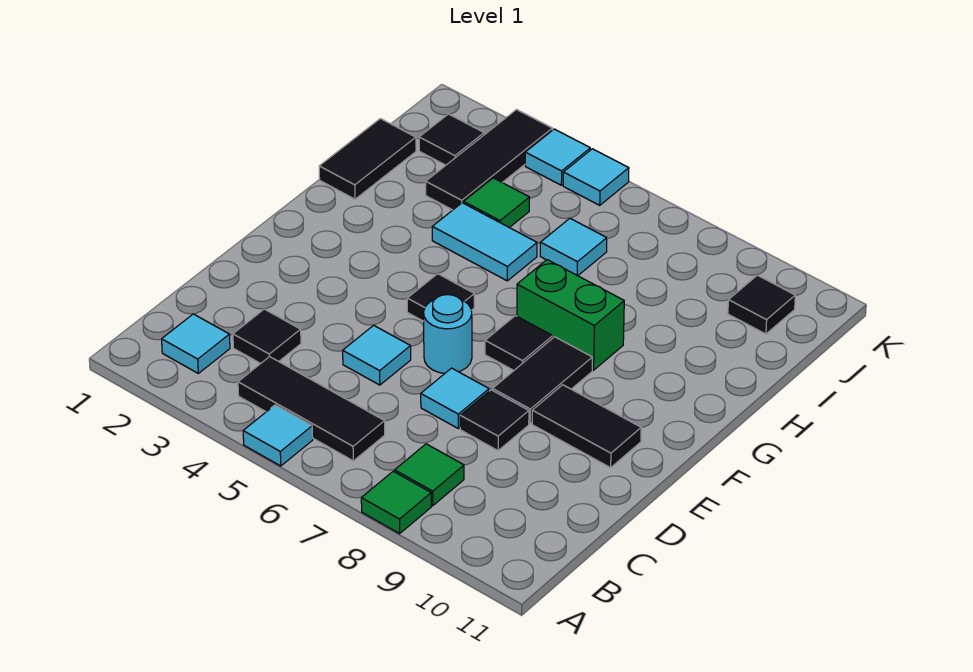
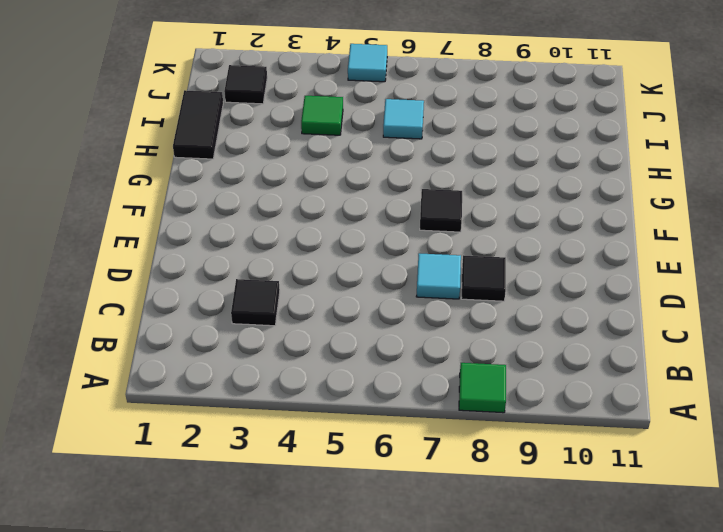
none -> cyan tile A5 level 1
none -> cyan tile B2 level 1
none -> black tile B4:B6 level 1

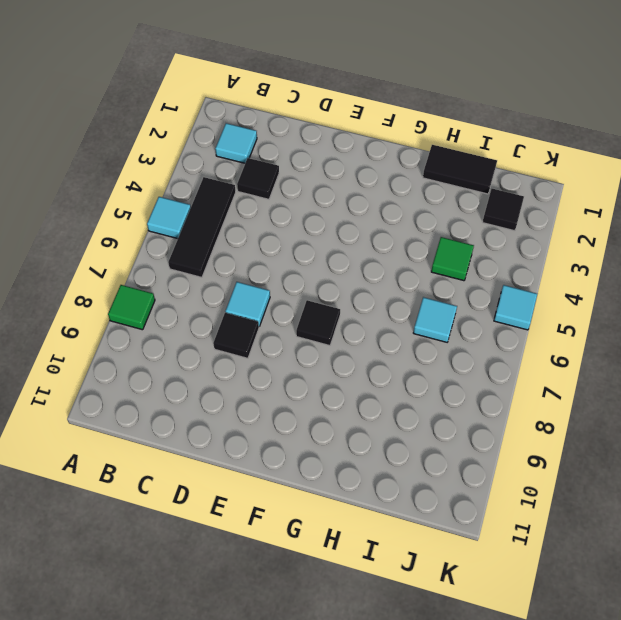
none -> green tile B8 level 1
none -> cyan tile D5 level 1
none -> cyan round brick E6 level 1

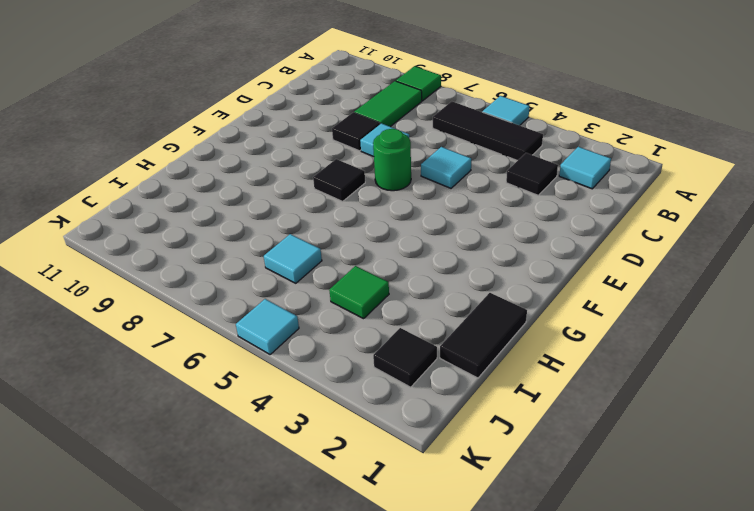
green tile B8:C8 level 1 -> green tile B8 level 1
green round brick E6 level 1 -> cyan round brick E6 level 1
none -> black tile E8:F8 level 1
none -> black tile E9:E10 level 1
none -> black tile F5 level 1

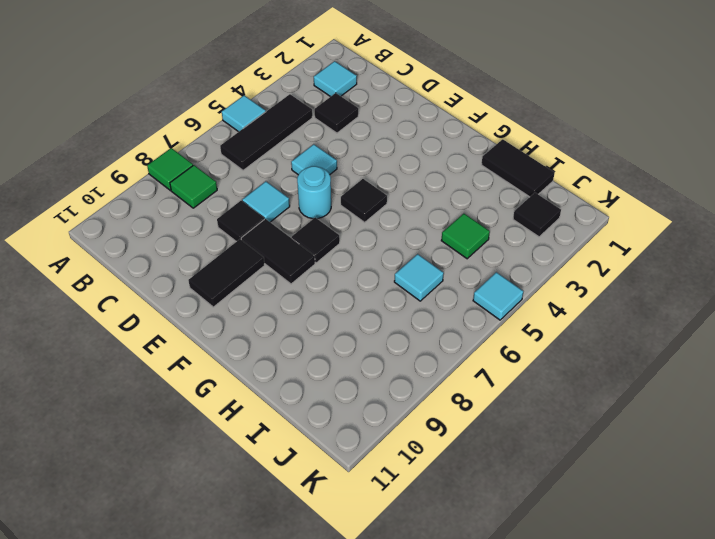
none -> green brick G7:G8 level 1
none -> cyan tile H4:H5 level 1
none -> black tile I3:K3 level 1

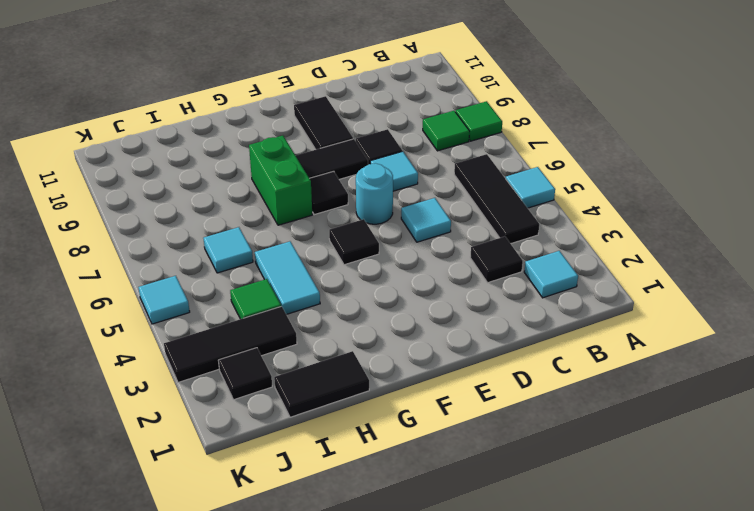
none -> black tile J10 level 1
none -> cyan tile K4 level 1

